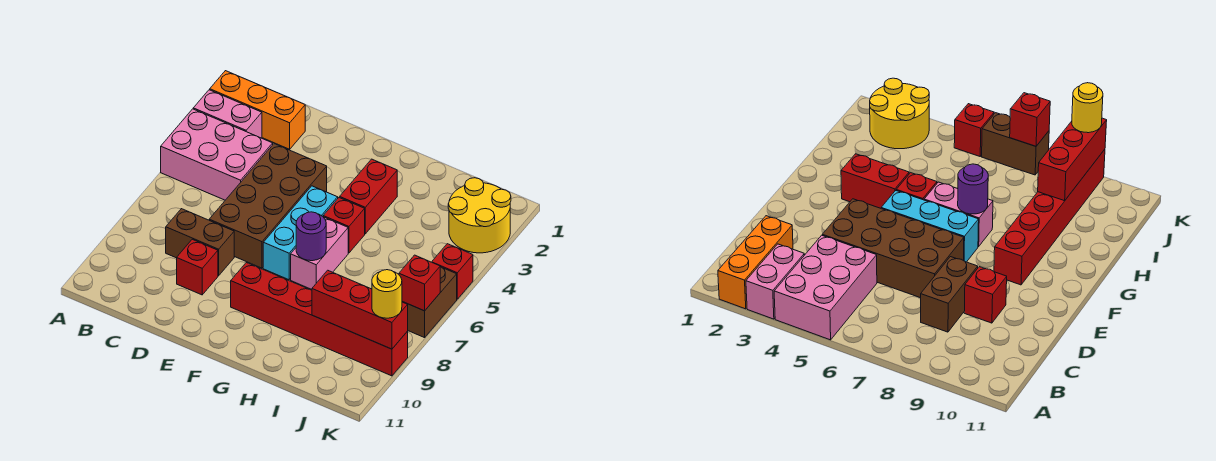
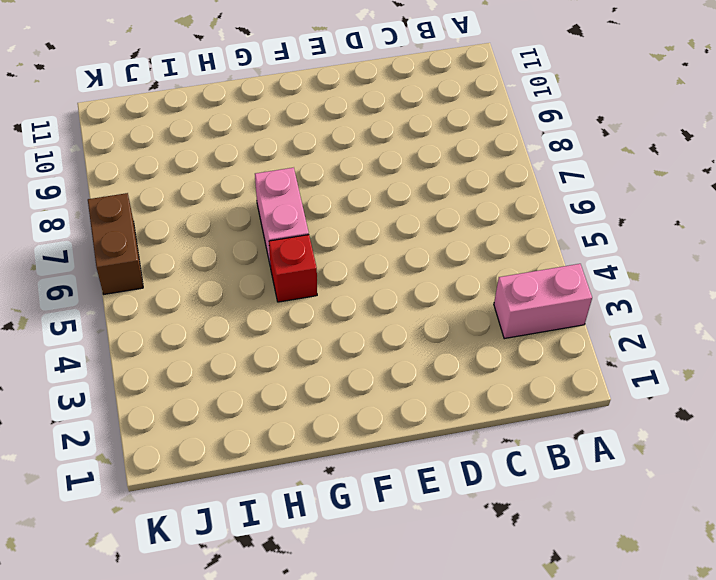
none -> orange brick A2:C2 level 1
none -> pink brick A4:C5 level 1
none -> brown brick C8:D8 level 1

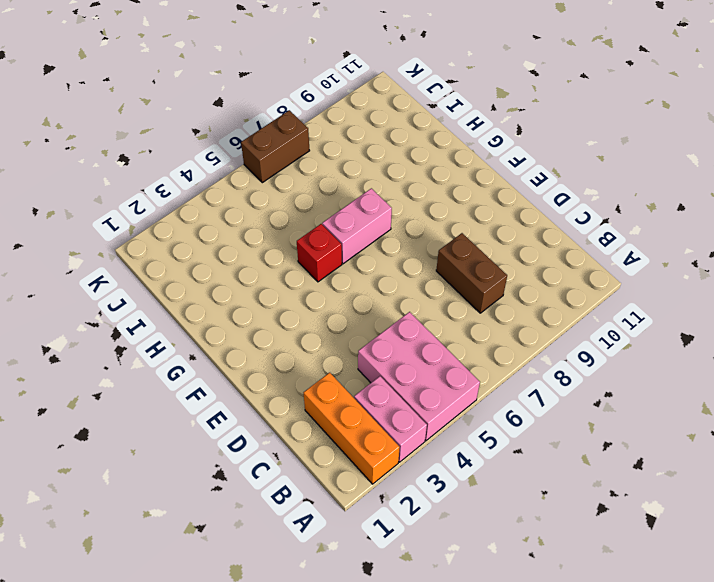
none -> brown brick D4:E7 level 1
none -> red brick D9 level 1
none -> cyan brick F5:F7 level 1

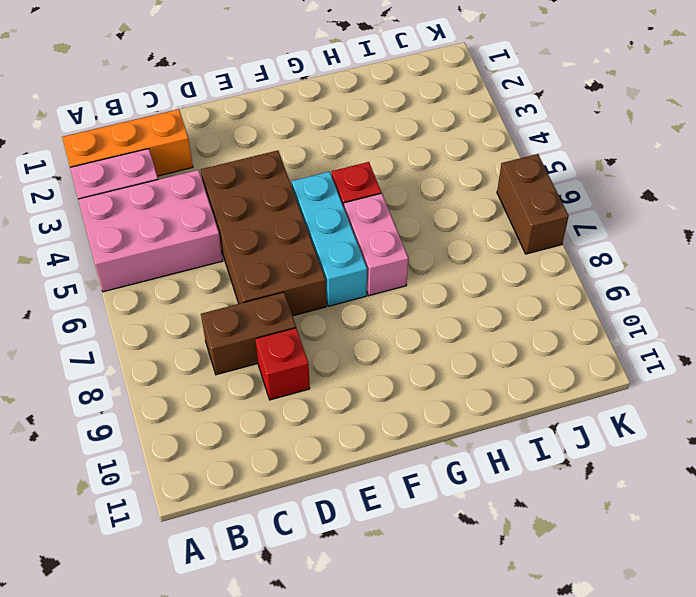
none -> red brick F9:K9 level 1
none -> red brick G3:G4 level 1
none -> yellow round brick J2:K3 level 1

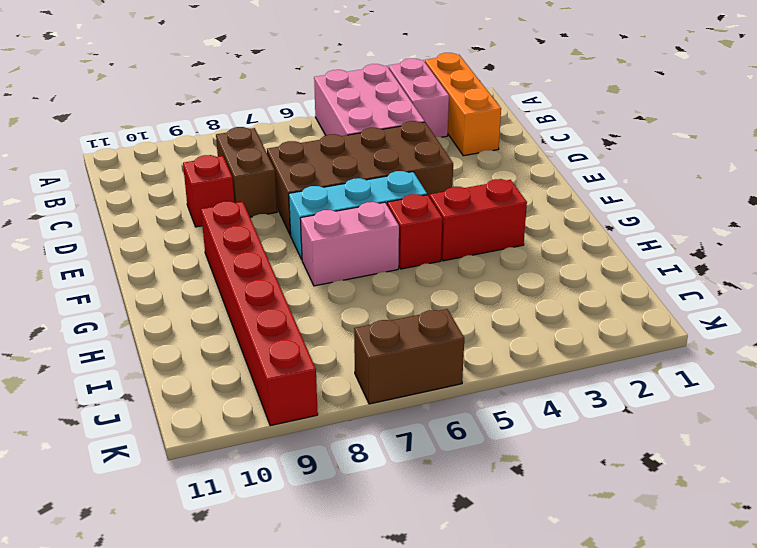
none -> yellow round brick J2:K3 level 1
none -> red brick K5 level 1
none -> purple round brick G7 level 2

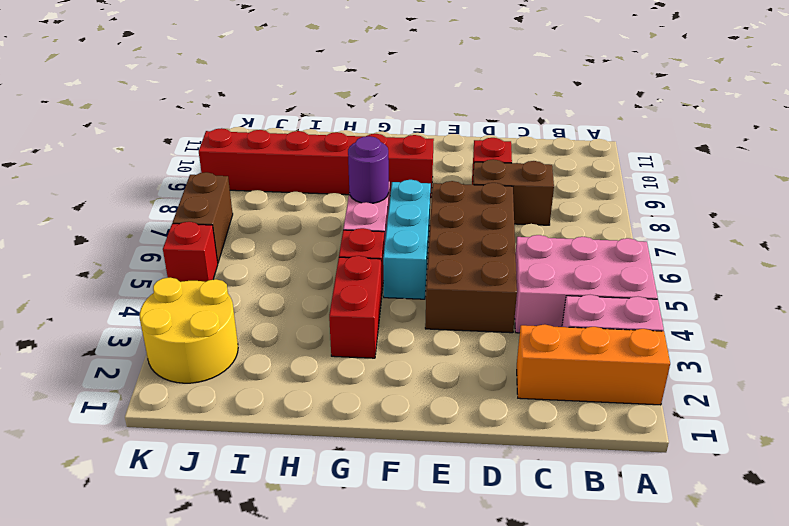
none -> red brick I9:K9 level 2
none -> red brick K7 level 2
none -> yellow round brick K9 level 3

